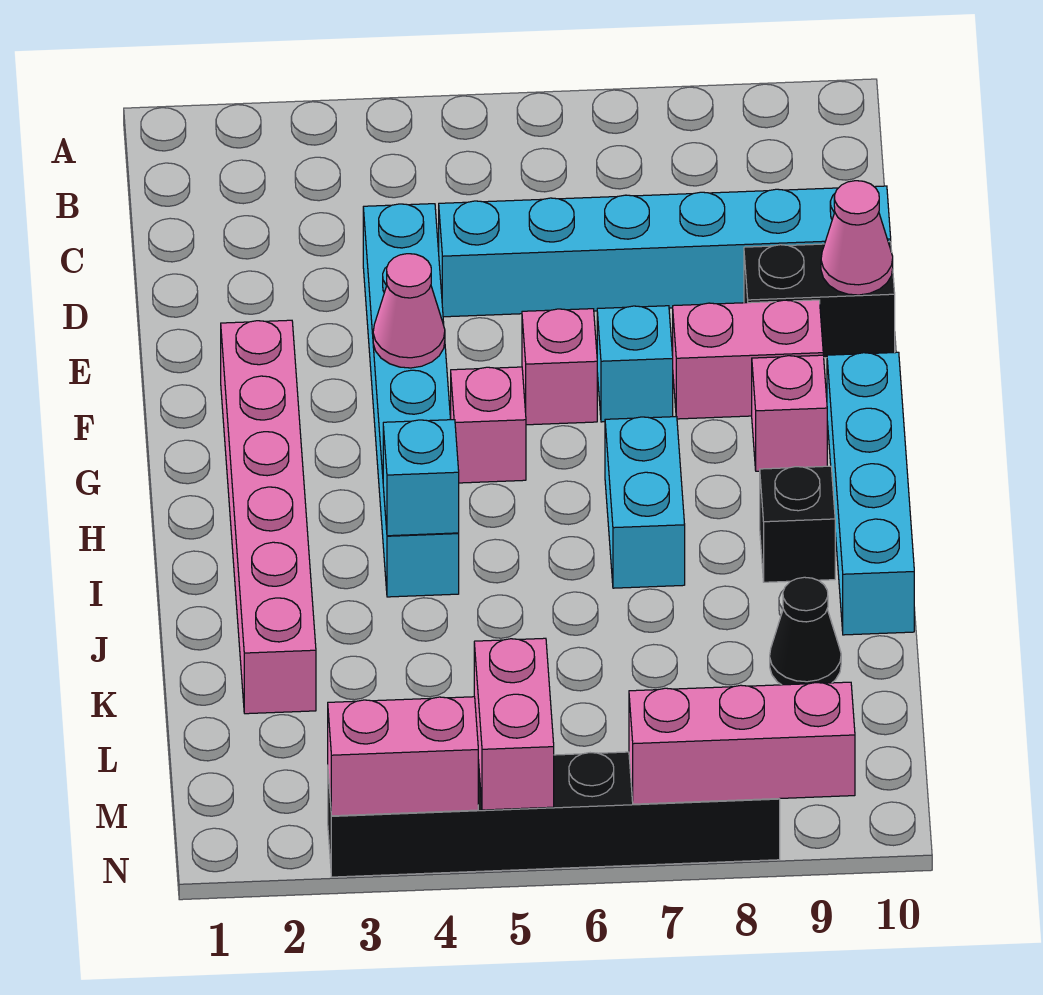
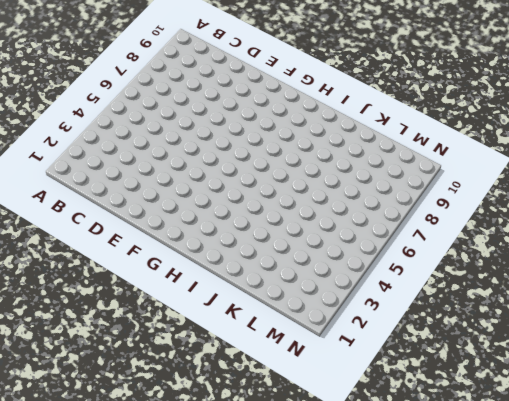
none -> cyan brick D4:I4 level 1
none -> cyan brick D5:D10 level 1
none -> black brick E9:E10 level 1

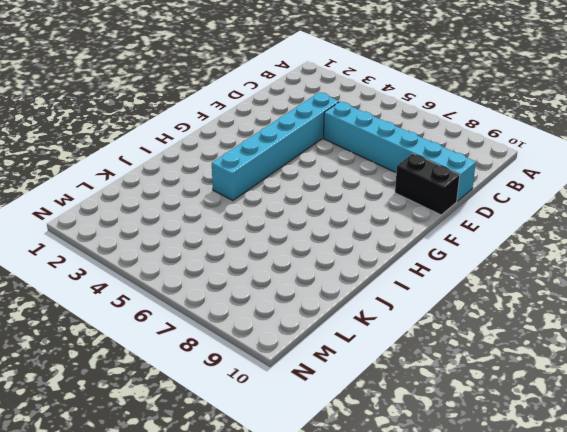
none -> pink brick F2:K2 level 1
none -> pink brick F6 level 1
none -> cyan brick F7 level 1

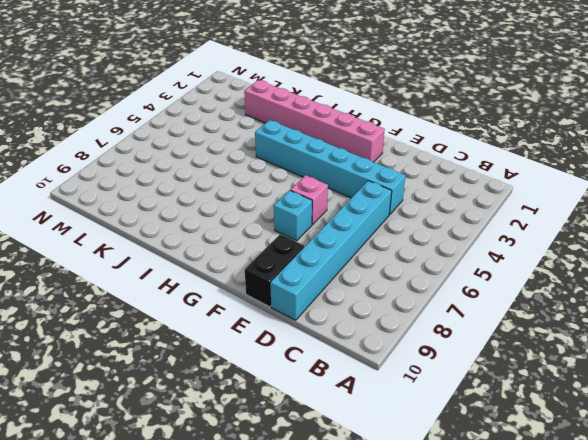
none -> pink brick F8:F9 level 1
none -> pink brick G5 level 1
none -> pink brick G9 level 1

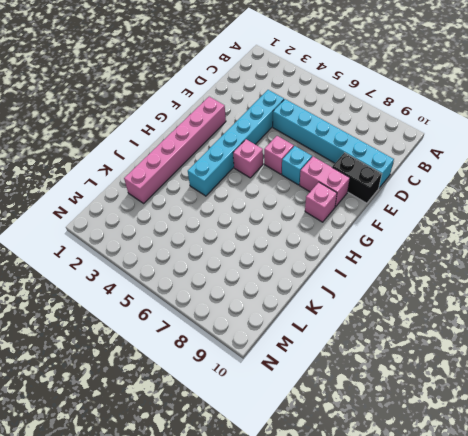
none -> cyan brick G10:J10 level 1
none -> cyan brick H7:I7 level 1
none -> black brick I9 level 1

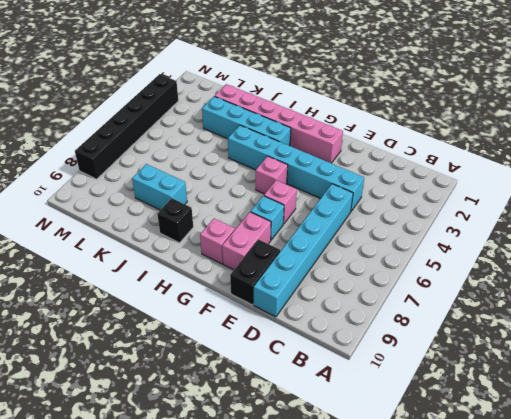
cyan brick H3:K3 level 1 -> cyan brick G10:J10 level 1
cyan brick J8:K8 level 1 -> cyan brick H7:I7 level 1
none -> black cone K9 level 1
none -> pink cone E10 level 2
none -> pink cone F4 level 2

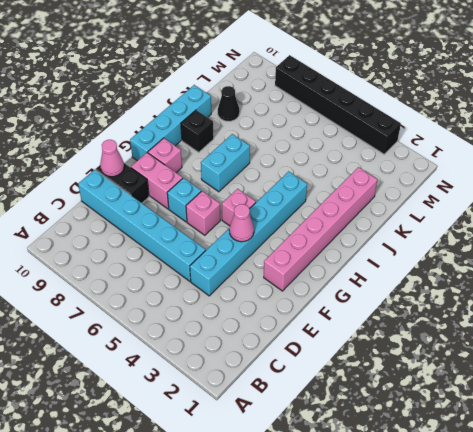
none -> cyan brick I4 level 2
none -> pink brick M5:N5 level 2
none -> pink brick N3:N4 level 2

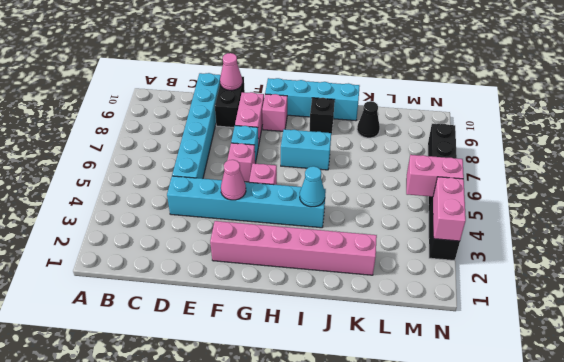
cyan cone I4 level 2 -> cyan brick I4 level 2
none -> pink brick N7:N9 level 2

